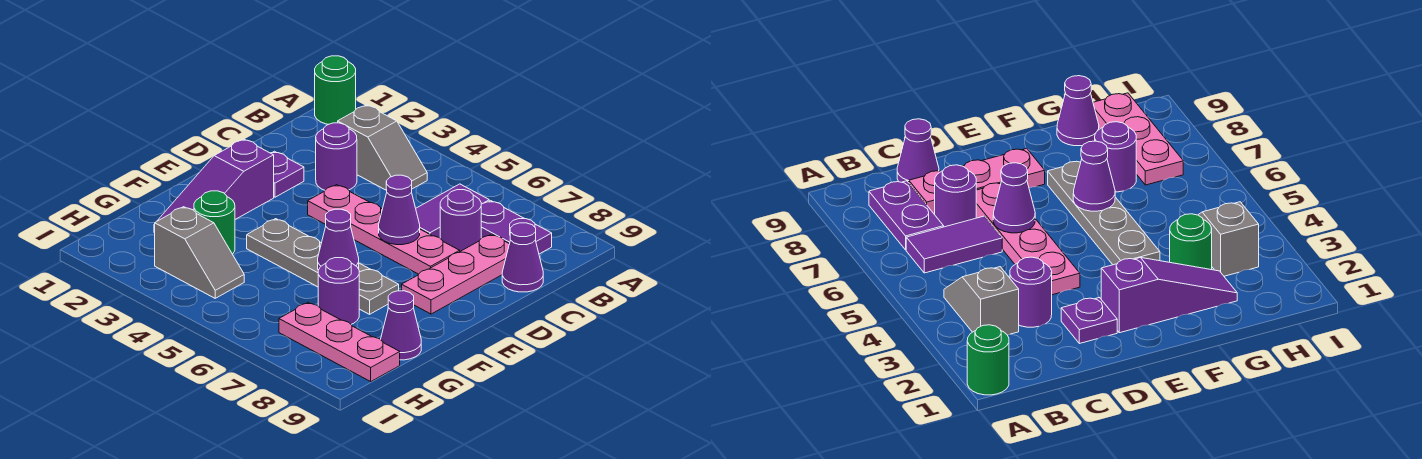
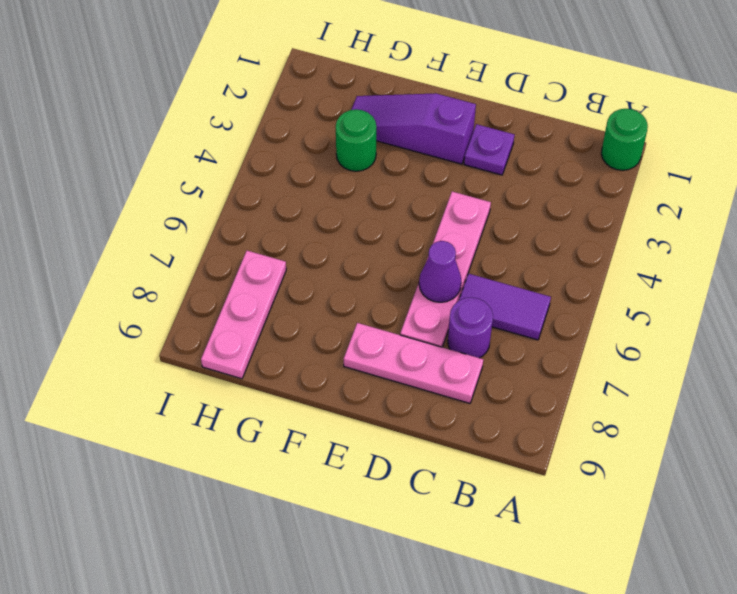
none -> grey slope B3:B4 level 1 top 3
none -> purple plate B7:B8 level 1
none -> purple round brick C3 level 1

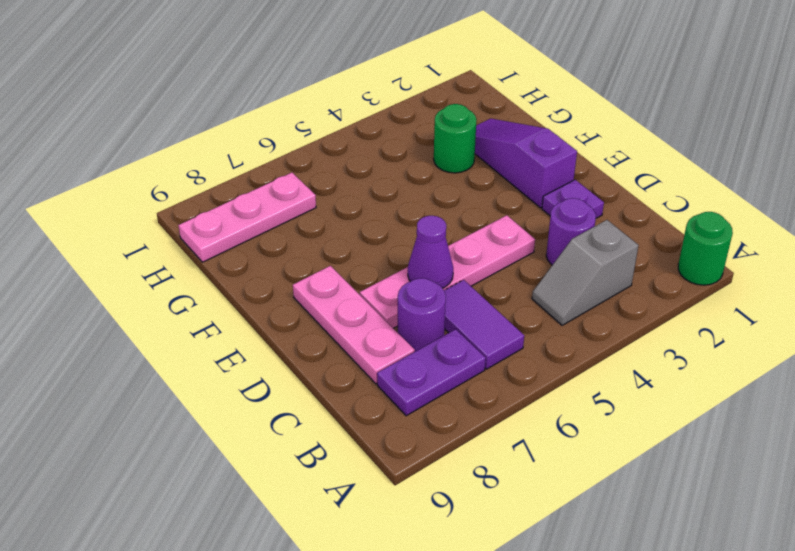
none -> purple cone C9 level 1
none -> grey plate F4:F7 level 1
none -> purple round brick G7 level 1

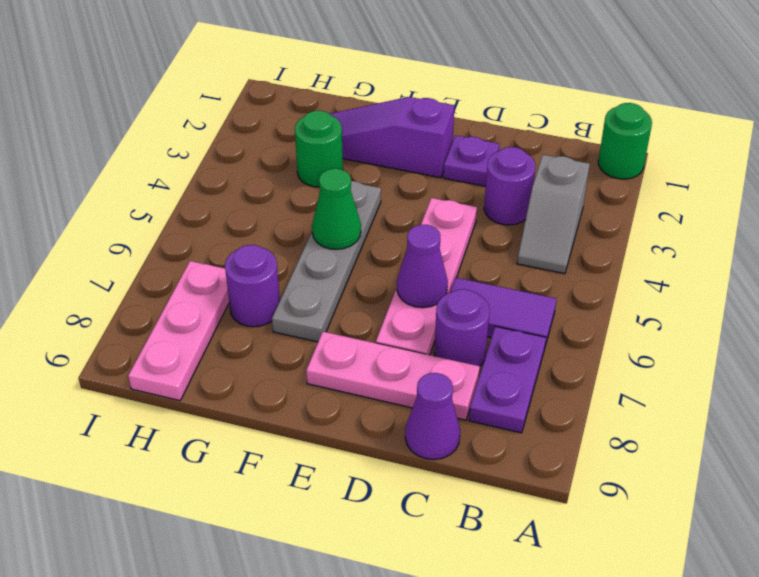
green cone F5 level 2 -> none
none -> purple cone G9 level 1
none -> grey slope H3:H4 level 1 top 3
none -> purple cone F6 level 2

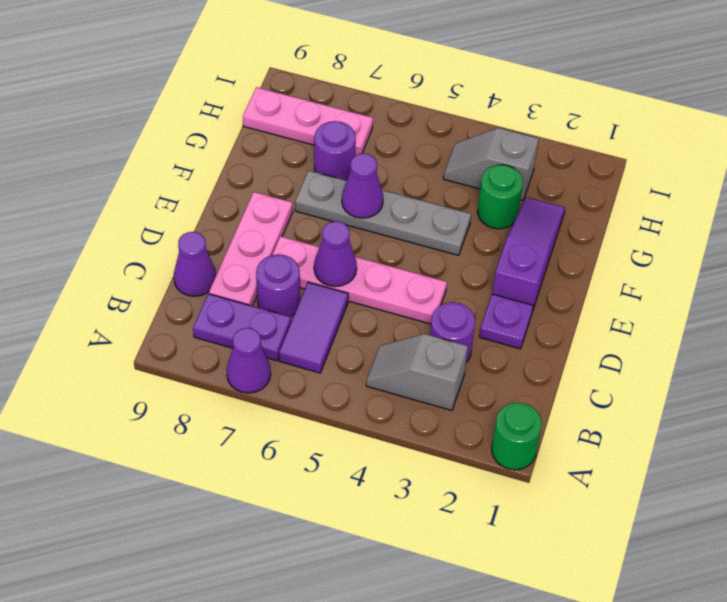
purple cone A7 level 1 -> purple cone G9 level 1

